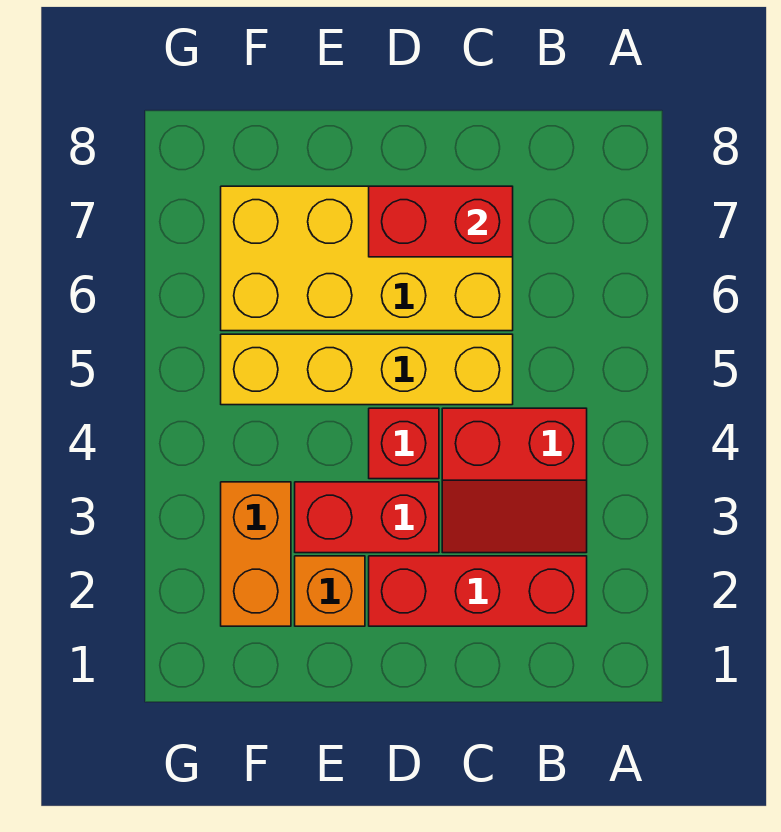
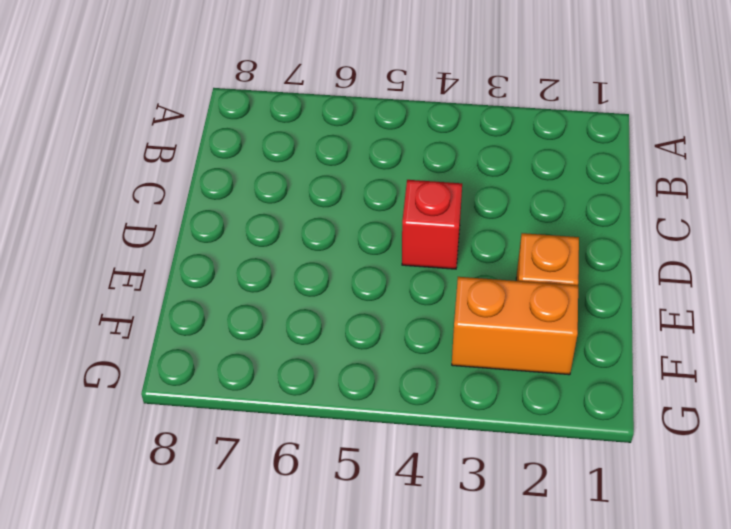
none -> red brick B2:D2 level 1
none -> red slope B3:C4 level 1 top 4

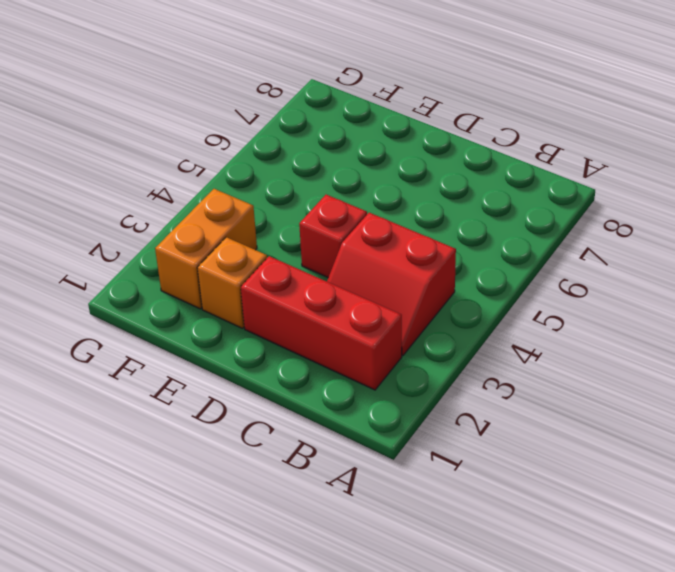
none -> yellow brick C5:F5 level 1
none -> yellow brick C6:F7 level 1

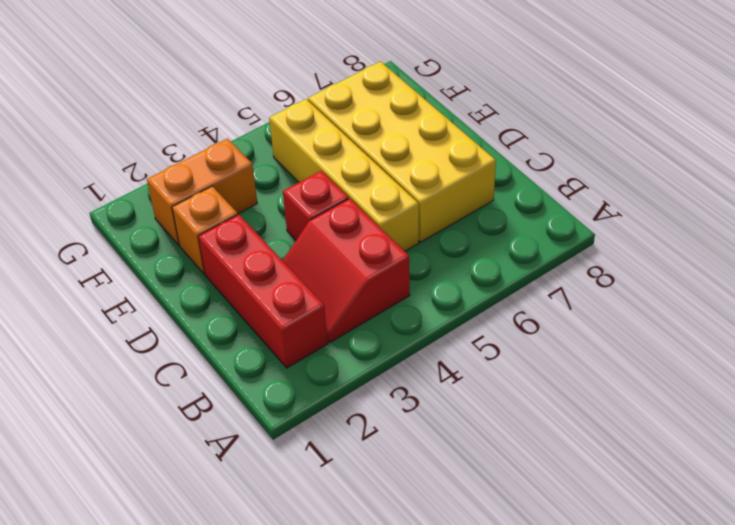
none -> red brick D3:E3 level 1
none -> red brick C7:D7 level 2

